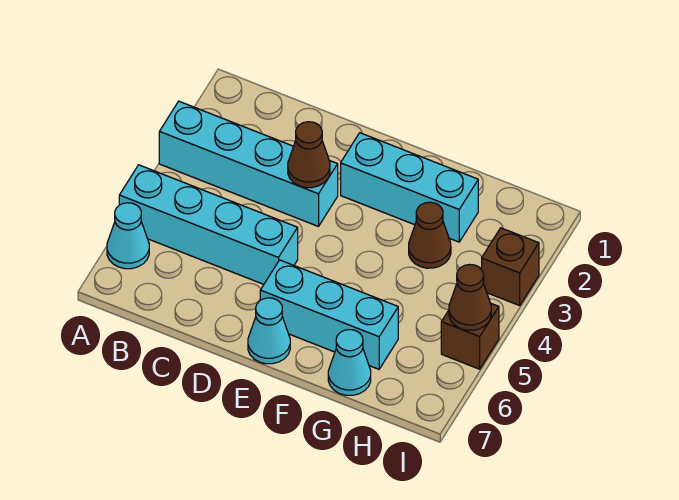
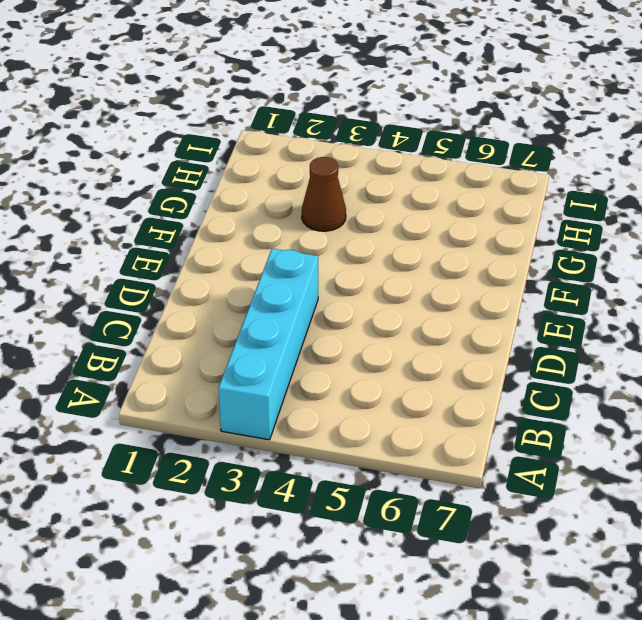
none -> cyan brick A5:D5 level 1
none -> cyan cone A6 level 1
none -> cyan brick E2:G2 level 1

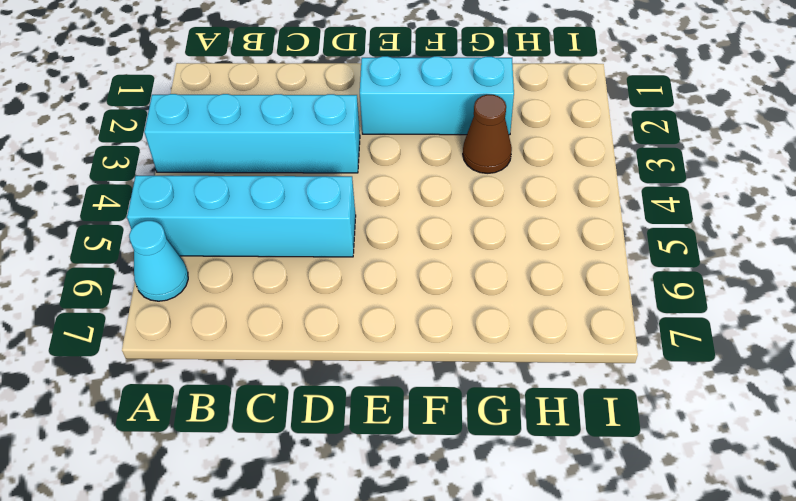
none -> cyan brick E6:G6 level 1
none -> cyan cone E7 level 1
none -> cyan cone G7 level 1

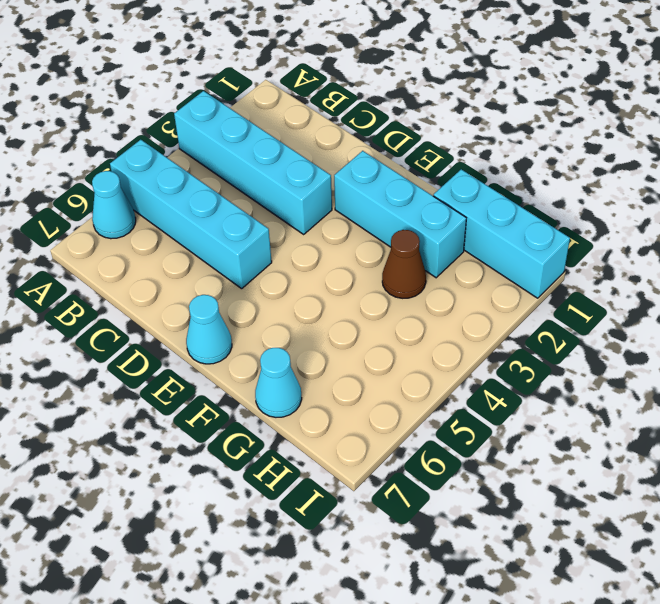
cyan brick G1:I1 level 1 -> cyan brick E6:G6 level 1
none -> brown brick I3 level 1
none -> brown brick I5 level 1
none -> brown cone D3 level 2

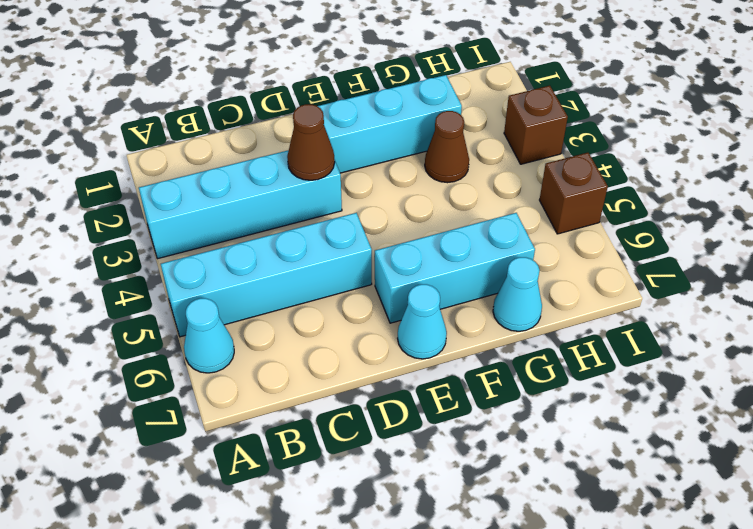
none -> brown cone I5 level 2

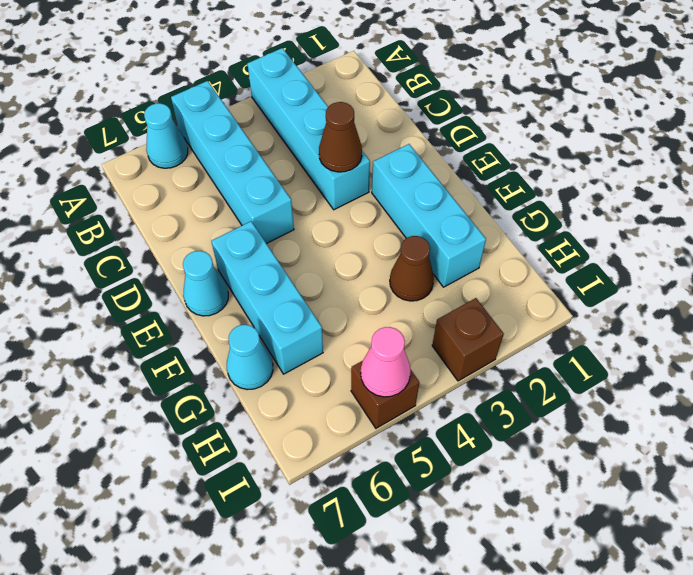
pink cone I5 level 2 -> brown cone I5 level 2

